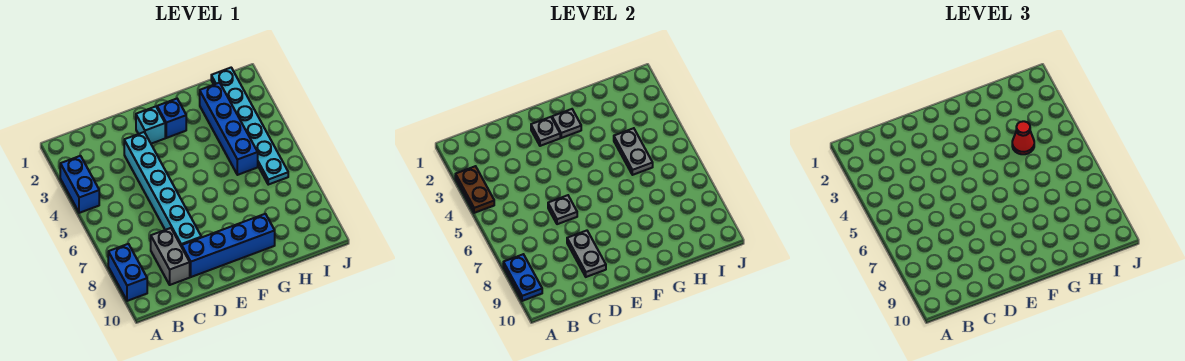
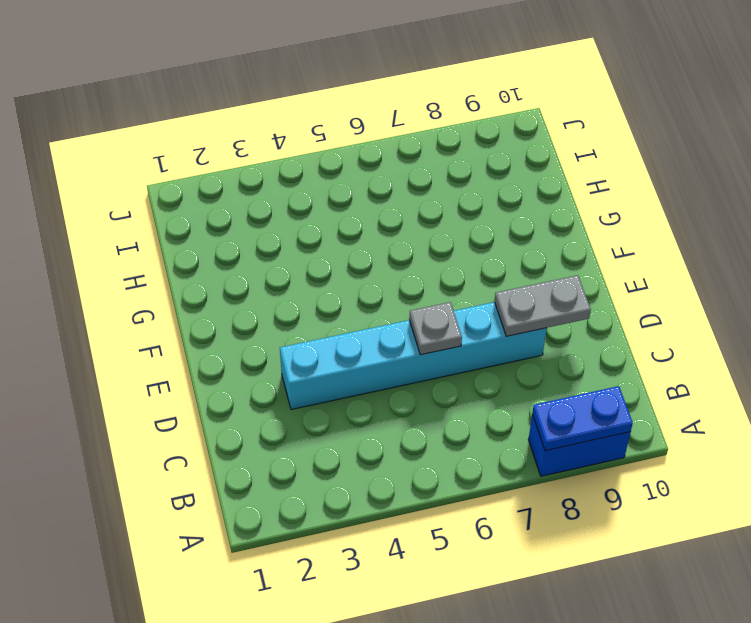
none -> blue brick A3:A4 level 1
none -> grey brick C8:C9 level 1
none -> blue brick D9:G9 level 1

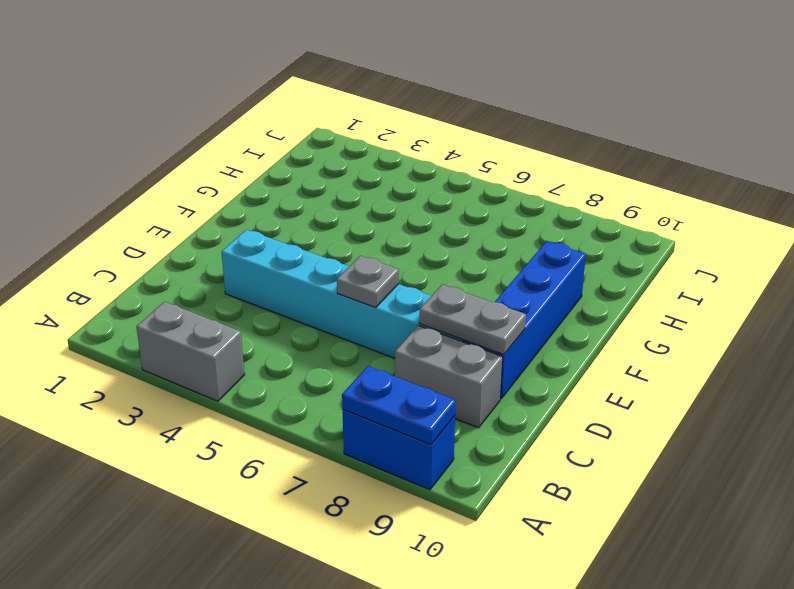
grey brick A3:A4 level 1 -> blue brick A3:A4 level 1
none -> cyan brick E2 level 1
none -> blue brick F2 level 1
none -> blue brick H2:H5 level 1

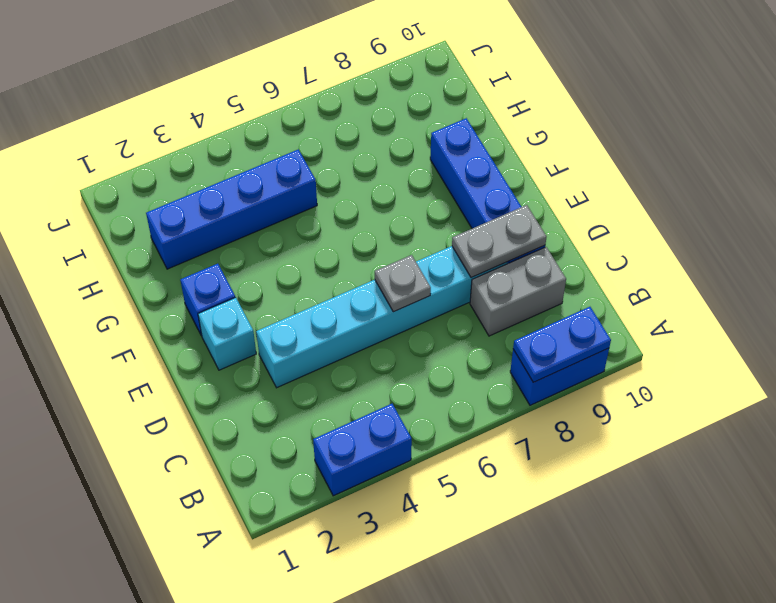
none -> cyan plate I1:I6 level 1
none -> brown plate A3:A4 level 2
none -> grey plate E2 level 2

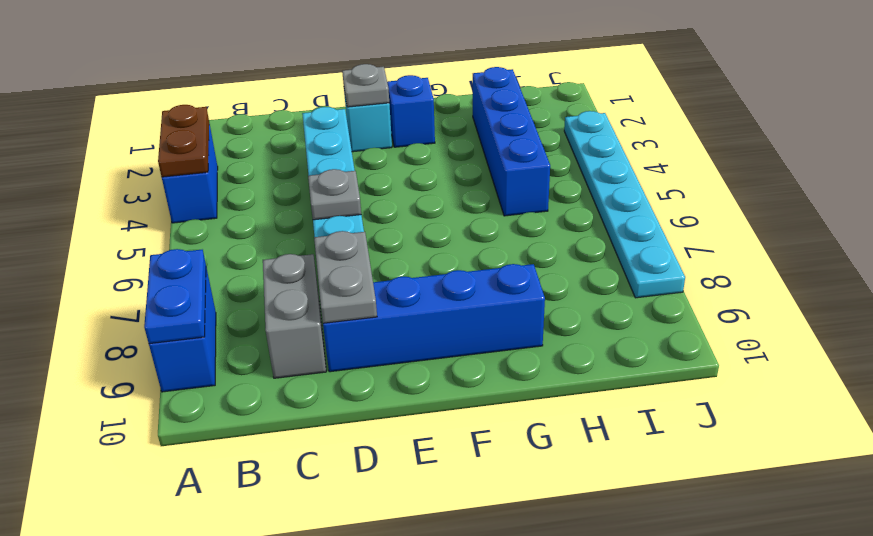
cyan plate J3:J8 level 1 -> cyan plate I1:I6 level 1
none -> grey plate F2 level 2
none -> grey plate H4:H5 level 2
none -> red cone H4 level 3

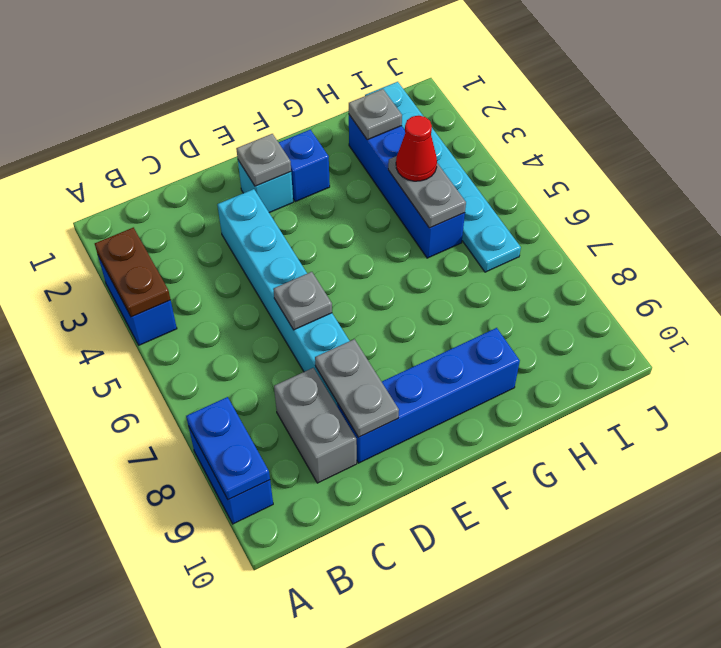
grey plate H2 level 2 -> grey plate F2 level 2

